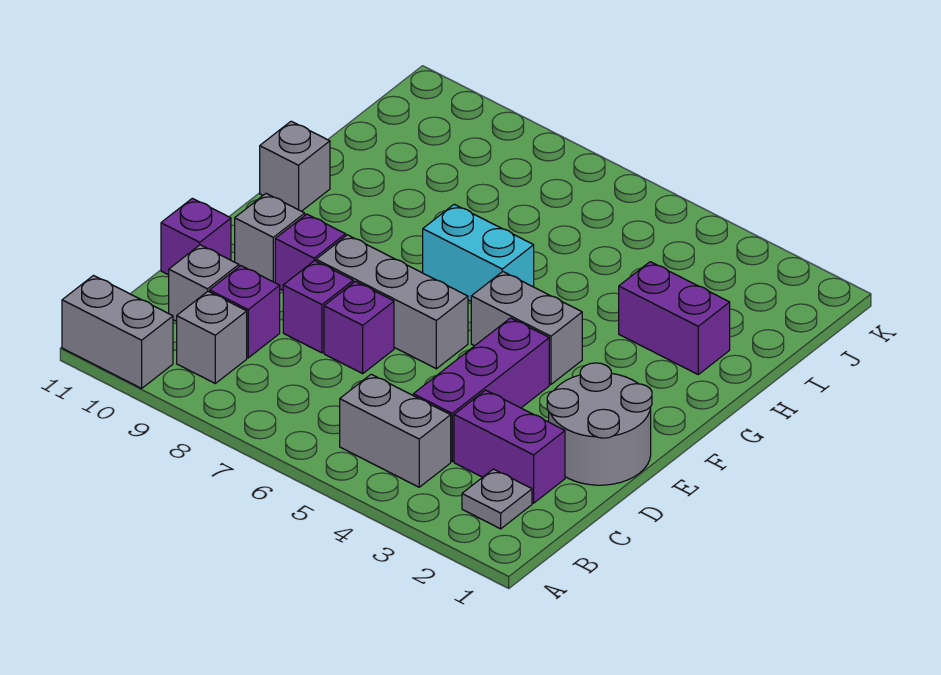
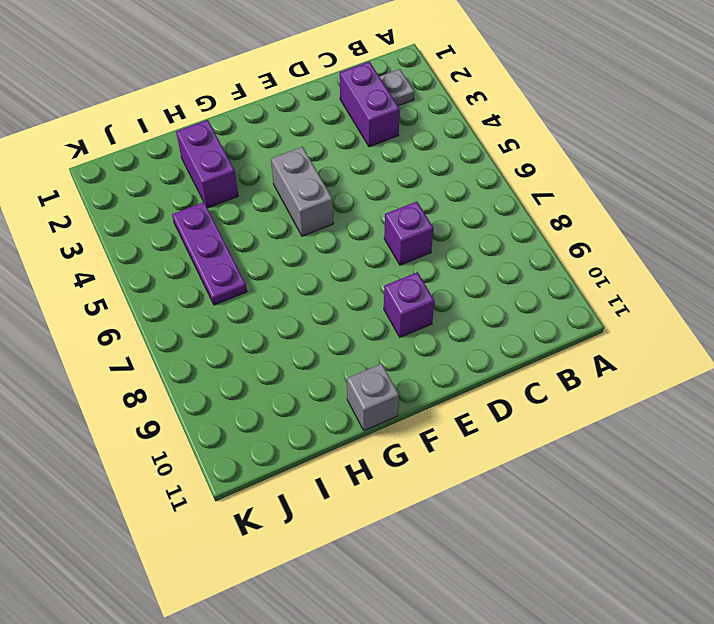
purple plate I4:I6 level 1 -> none
none -> grey brick A10:A11 level 1
none -> grey brick B4:B5 level 1
none -> grey brick B9 level 1

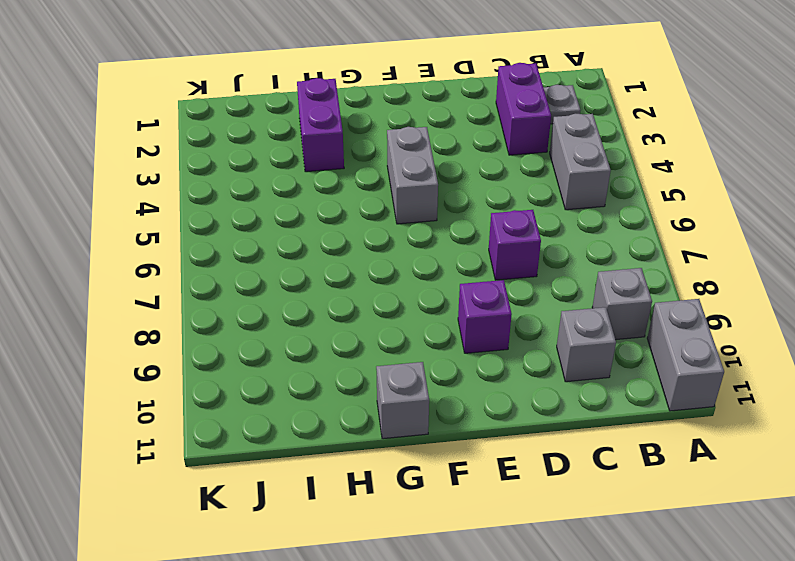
none -> purple brick C4:E4 level 1
none -> purple brick C9 level 1
none -> grey round brick D1:E2 level 1

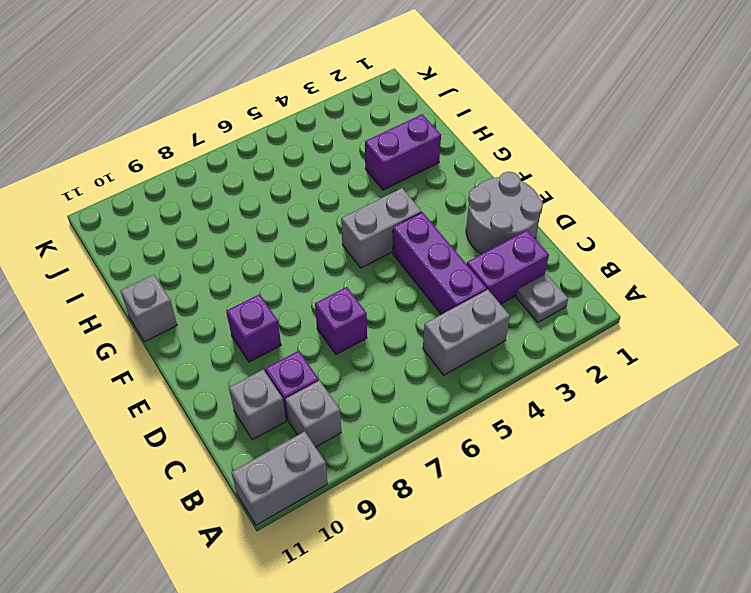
none -> purple brick D8 level 1
none -> purple brick D11 level 1
none -> grey brick E6:E8 level 1

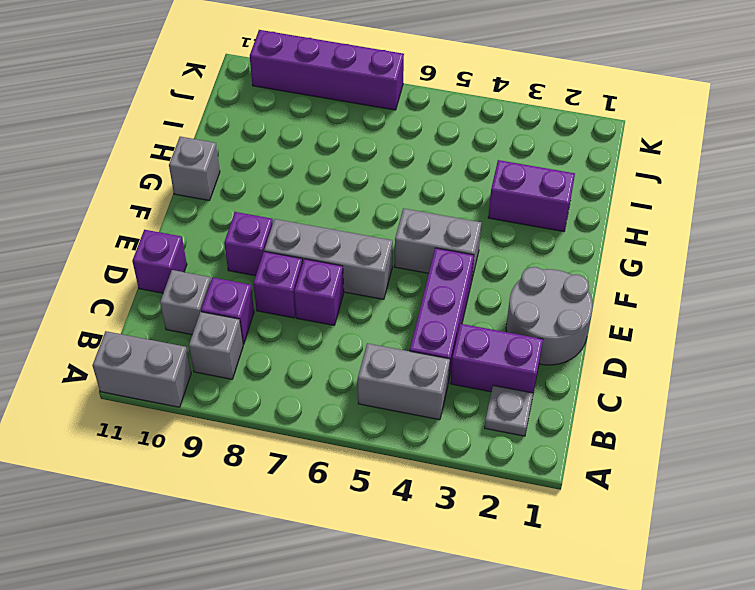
purple brick K7:K10 level 1 -> none
none -> grey brick E10 level 1
none -> cyan brick G6:G7 level 1

